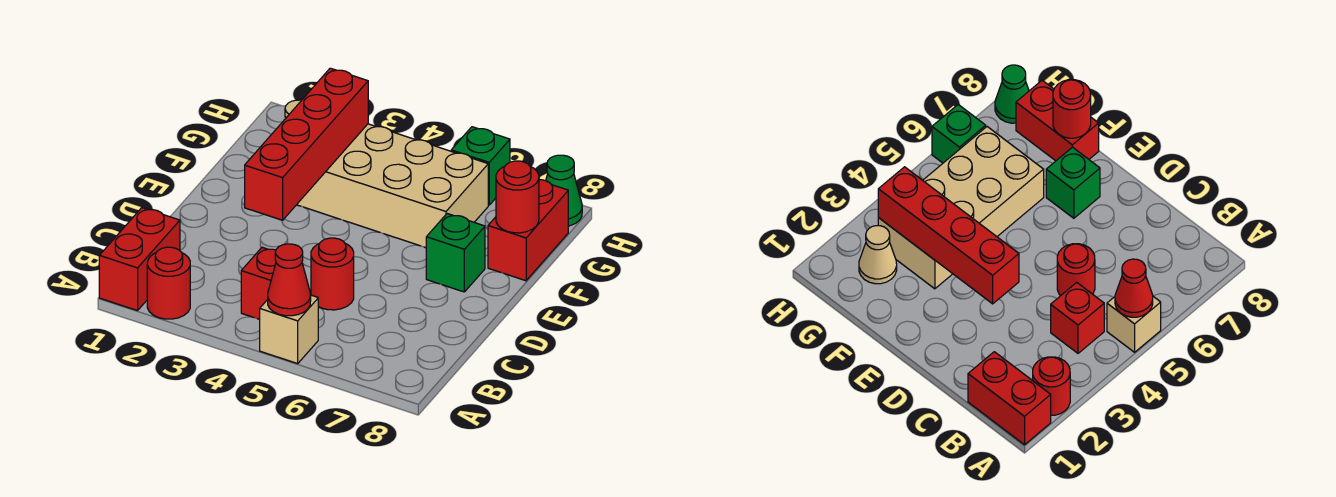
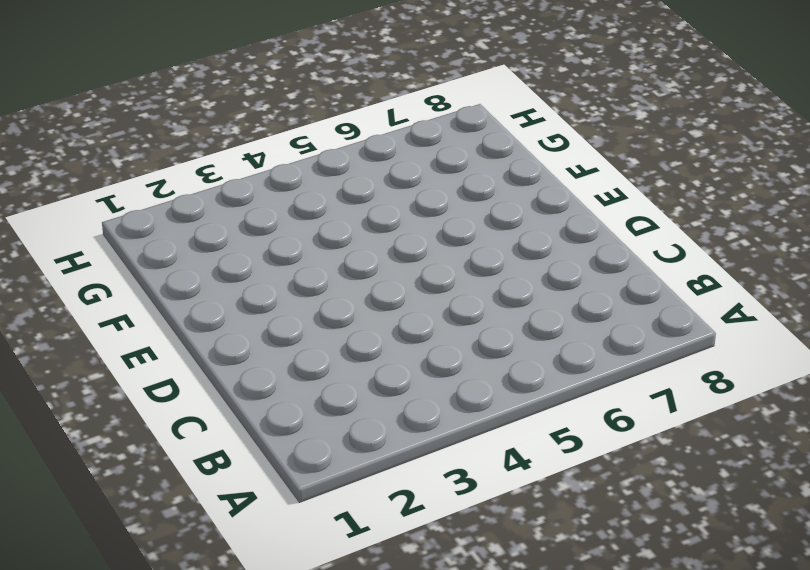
none -> red brick A1:B1 level 1
none -> red round brick A2 level 1
none -> tan brick A5 level 1

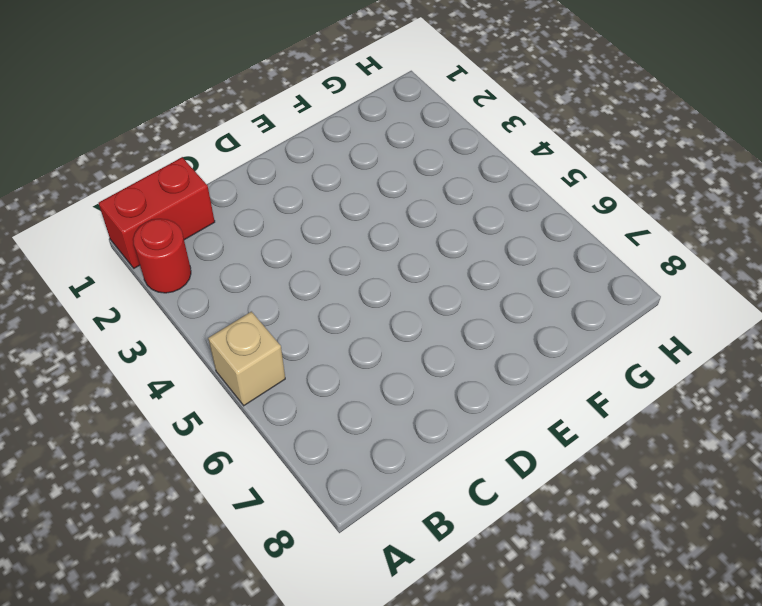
none -> red brick B4 level 1
none -> red round brick C5 level 1
none -> green brick E7 level 1

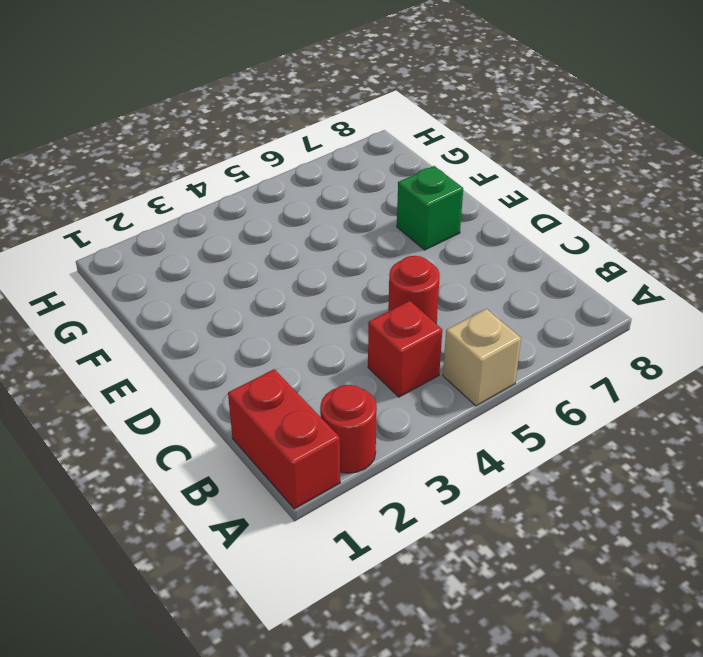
none -> tan brick F3:G6 level 1
none -> red brick F8:G8 level 1
none -> tan cone G2 level 1

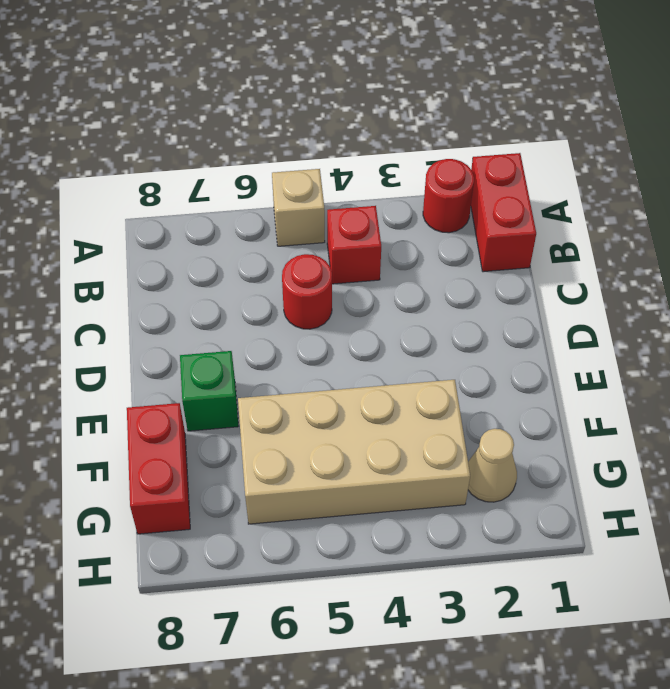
none -> green brick H6 level 1
none -> green cone H8 level 1
none -> red cone A5 level 2

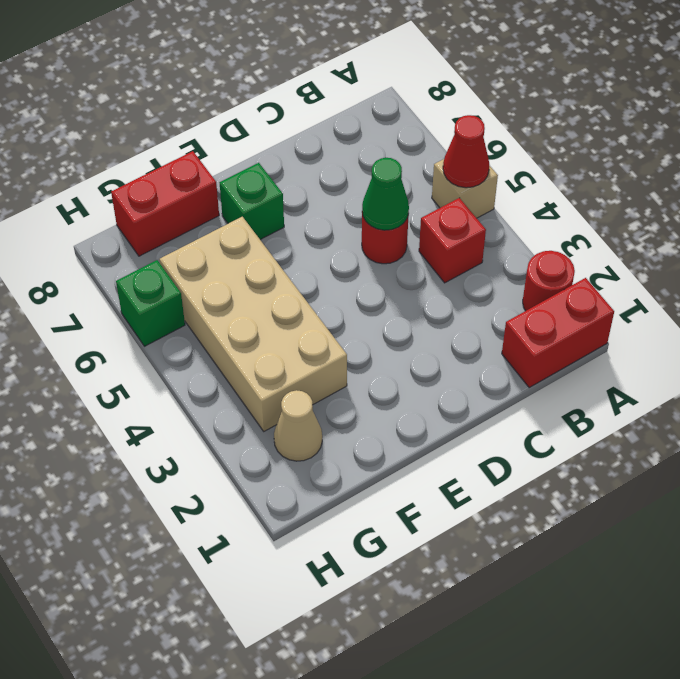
green cone C5 level 2 -> green cone H8 level 1
none -> red brick D3:G3 level 2
none -> red round brick F8 level 2

